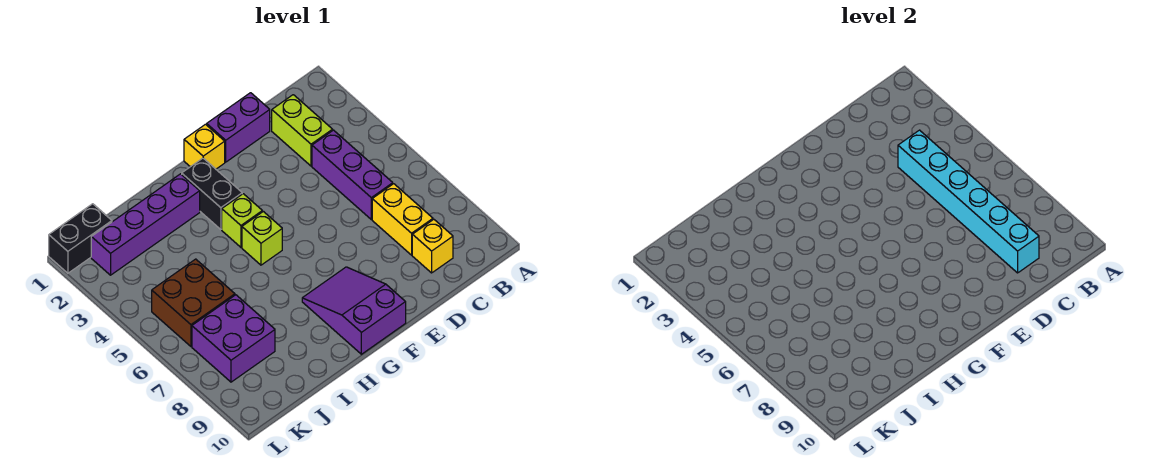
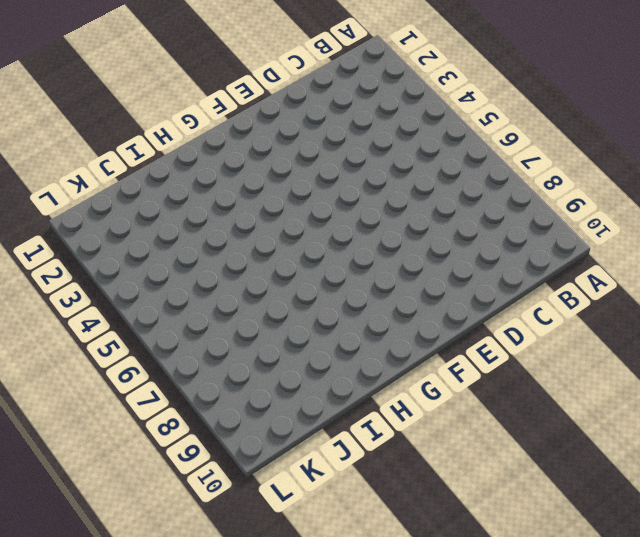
none -> lime brick C2:C3 level 1
none -> purple brick C4:C6 level 1
none -> yellow brick C7:C8 level 1

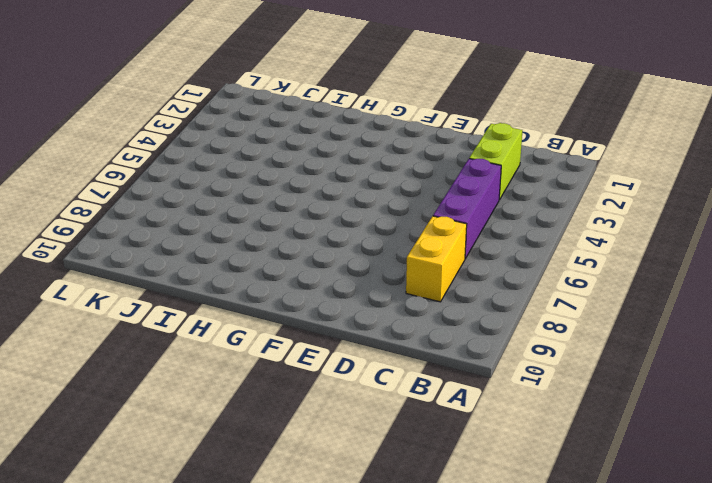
none -> yellow brick C9 level 1
none -> purple brick D1:E1 level 1
none -> yellow brick F1 level 1

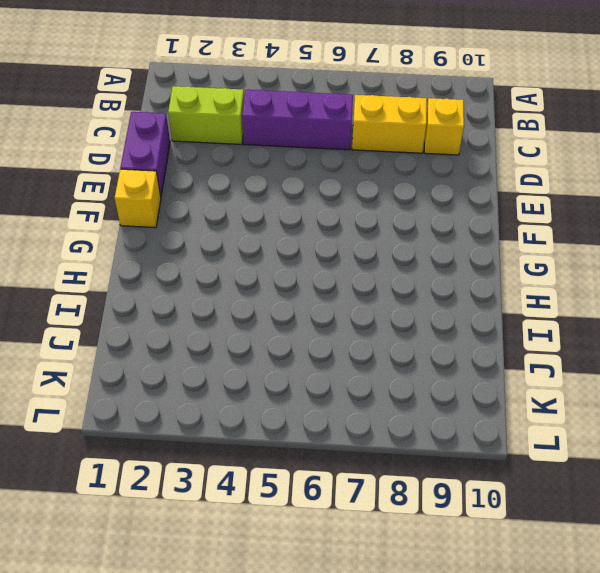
none -> purple slope F8:G10 level 1 top 10
none -> black brick G2:G3 level 1
none -> lime brick G4 level 1

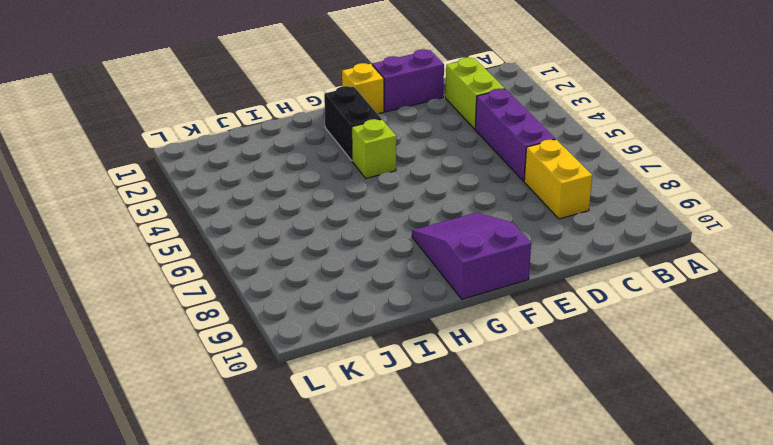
none -> yellow brick C9 level 1
none -> lime brick G5 level 1
none -> purple brick H2:K2 level 1

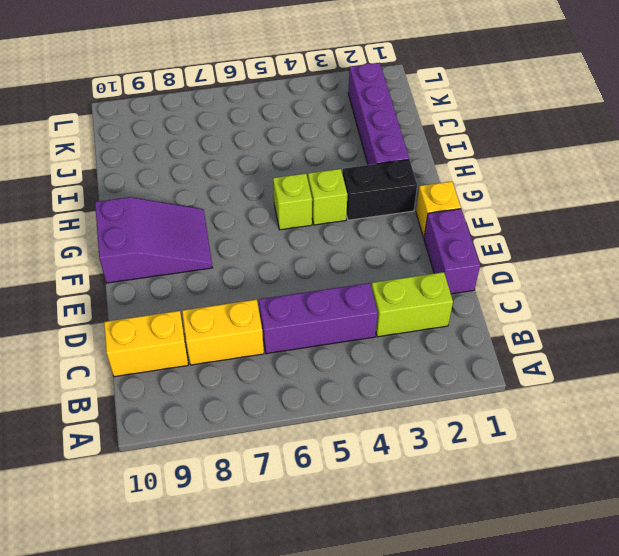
yellow brick C9:C10 level 1 -> yellow brick C9 level 1
none -> brown brick J5:K6 level 1
none -> purple brick J7:K8 level 1
none -> black brick K1:L1 level 1

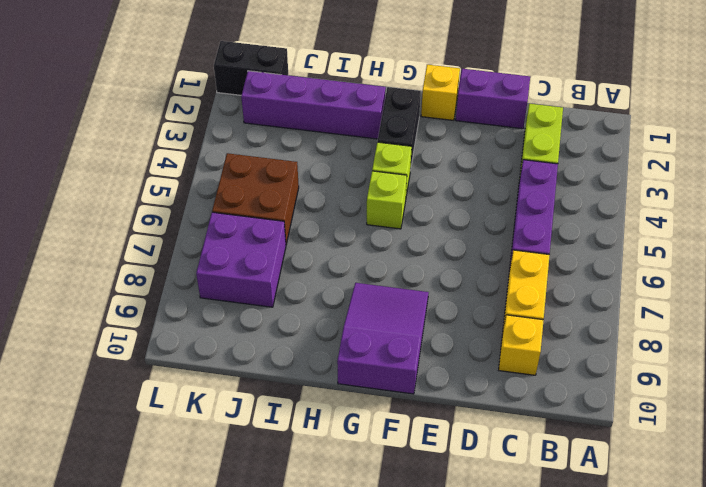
none -> cyan brick C4:C9 level 2

